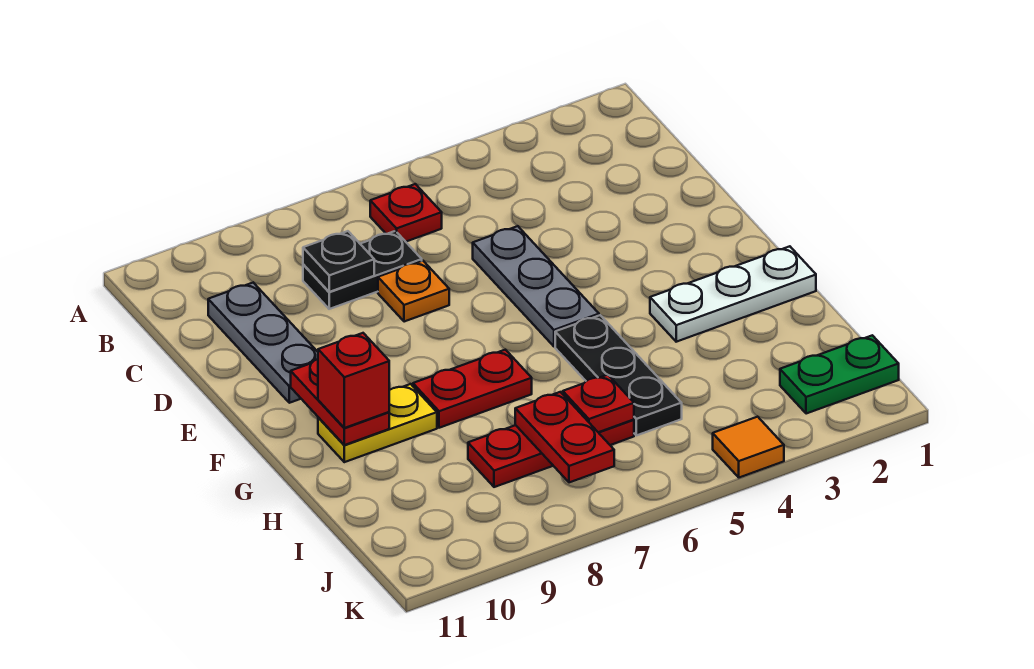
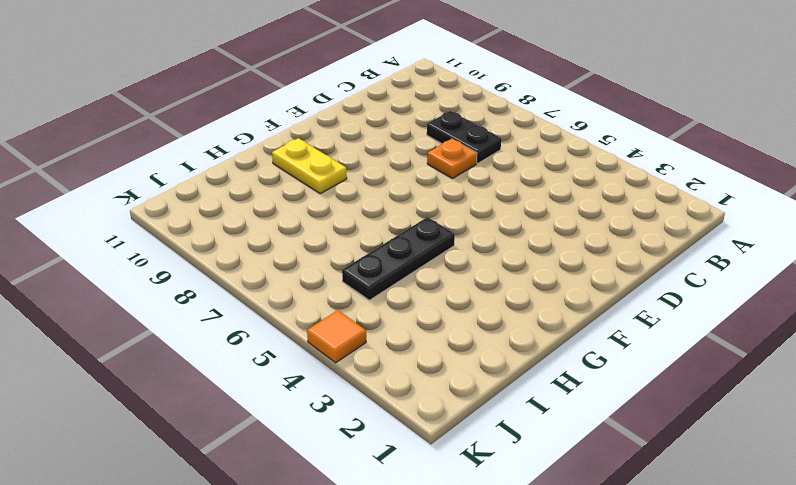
none -> red plate B6 level 1
none -> grey plate C10:E10 level 1
none -> grey plate D5:F5 level 1

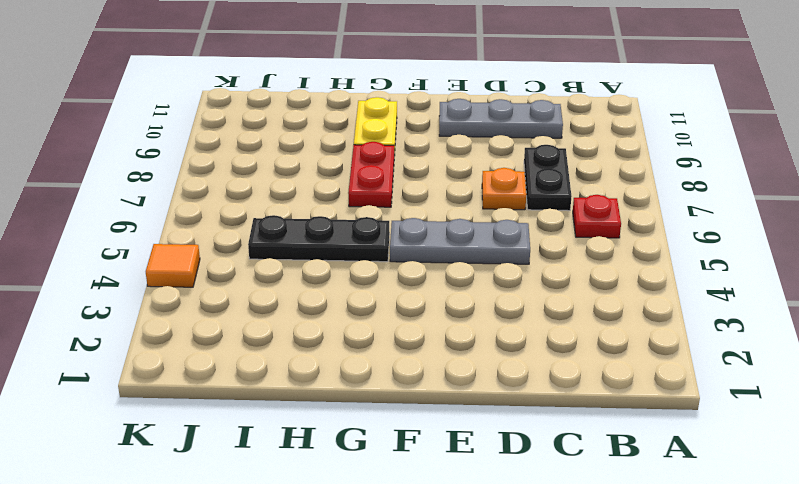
none -> white plate G1:G3 level 1
none -> red plate I6:I8 level 1
none -> green plate J1:J2 level 1

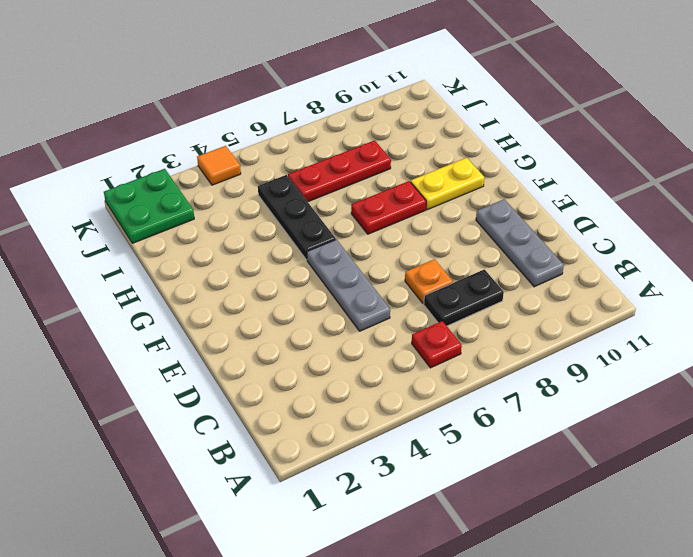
green plate J1:K2 level 1 -> green plate J1:J2 level 1
none -> white plate G1:G3 level 1
none -> black plate C8 level 2
none -> red plate F10:G10 level 2

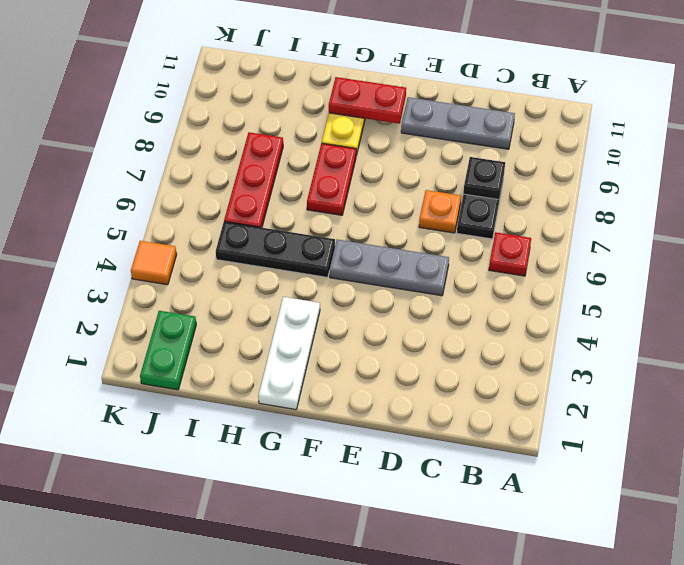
none -> red plate I6 level 2
none -> red plate I7:J7 level 2
none -> red brick G10 level 3

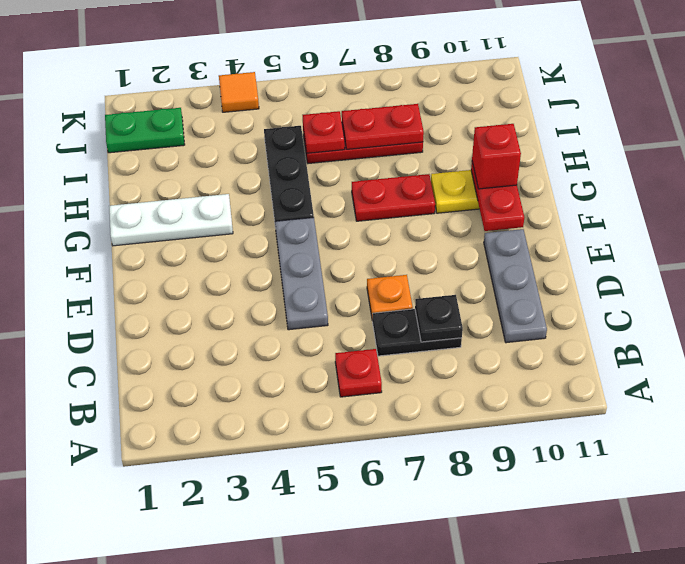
red plate I7:I8 level 2 -> red plate I7:J7 level 2

